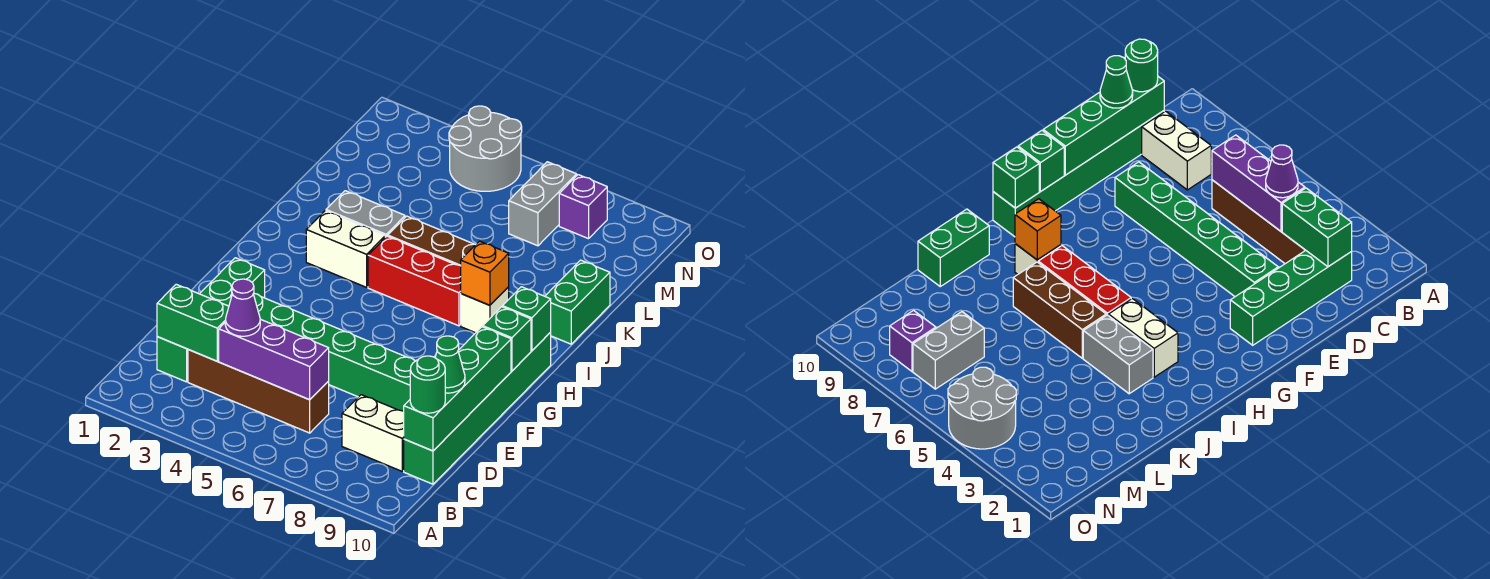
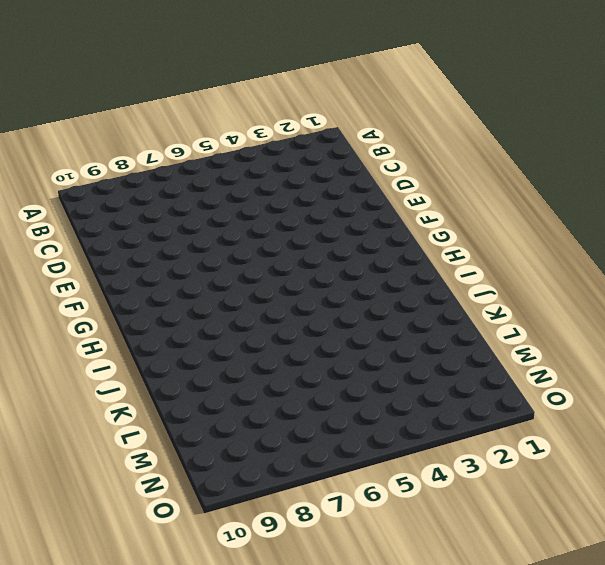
none -> green brick C2:F2 level 1
none -> brown brick C3:C6 level 1
none -> white brick C8:C9 level 1

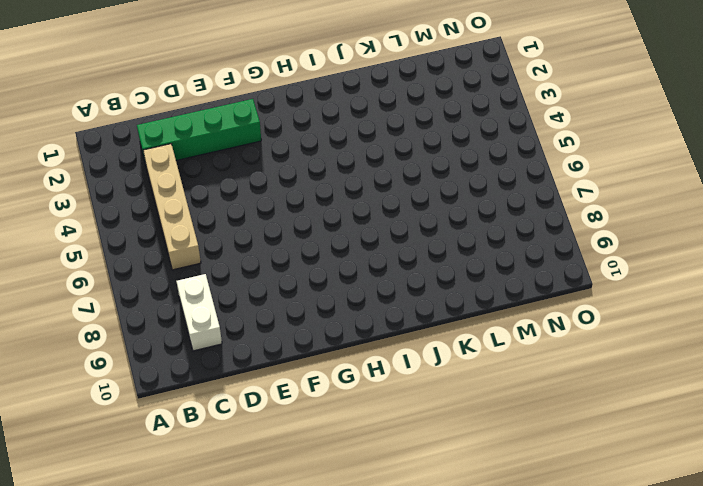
tan brick C3:C6 level 1 -> brown brick C3:C6 level 1
none -> green brick C10:H10 level 1
none -> green brick E3:E8 level 1
none -> white brick I3:I4 level 1

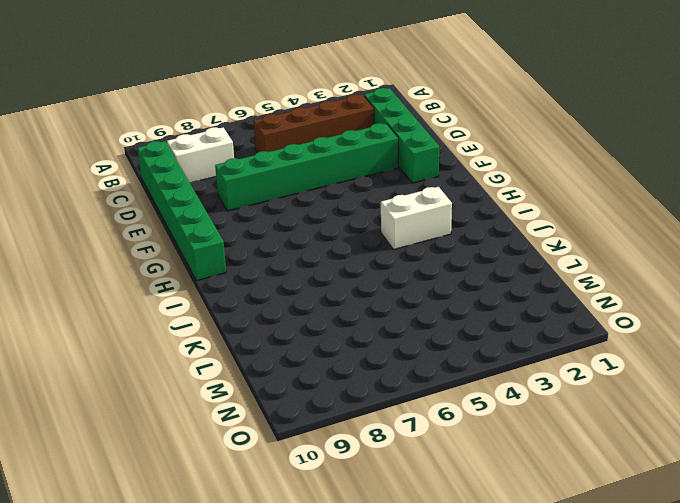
none -> red brick I5:I7 level 1
none -> white brick I8 level 1
none -> grey brick J3:J4 level 1

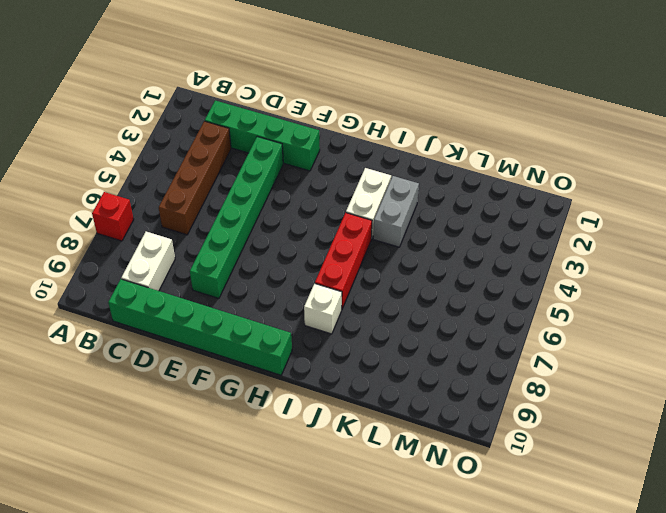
red brick A7 level 1 -> none
none -> brown brick J5:J7 level 1
none -> green brick J10:K10 level 1
none -> grey brick M7:N7 level 1

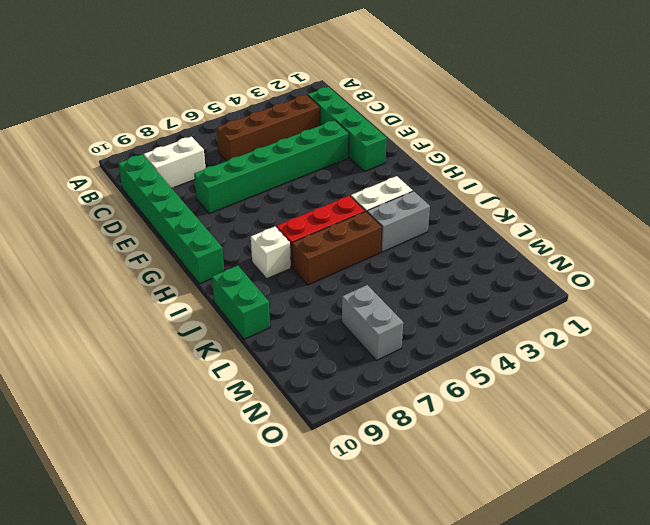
none -> grey round brick N4:O5 level 1
none -> purple brick N8 level 1
none -> green brick C2:C3 level 2

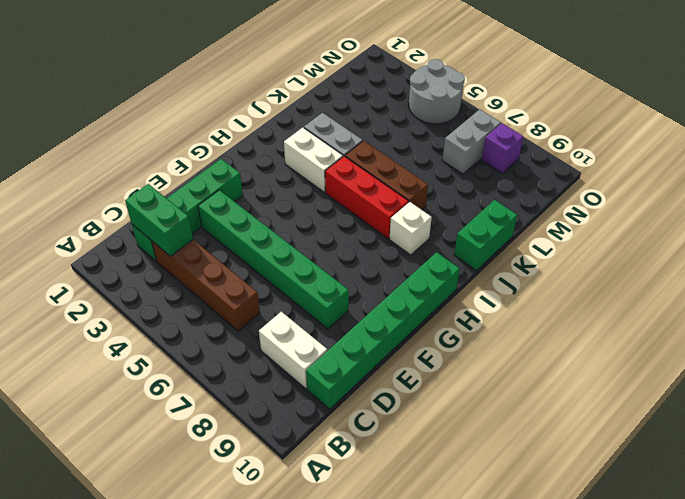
none -> purple brick C4:C6 level 2
none -> green brick C10:F10 level 2
none -> green brick G10 level 2

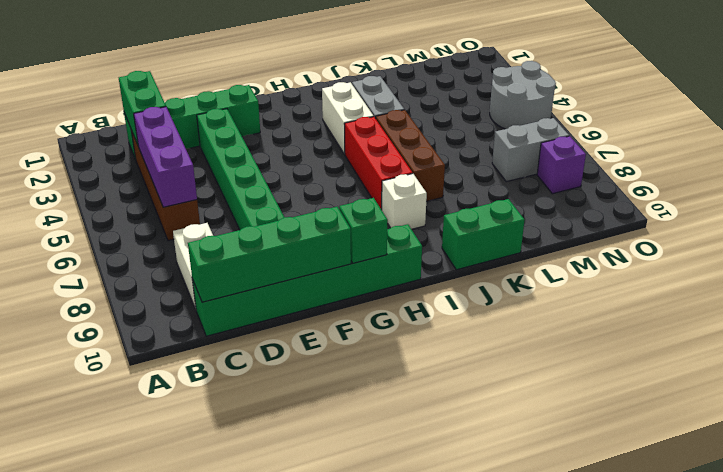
none -> green brick H10 level 2
none -> orange brick I8 level 2
none -> purple cone C4 level 3

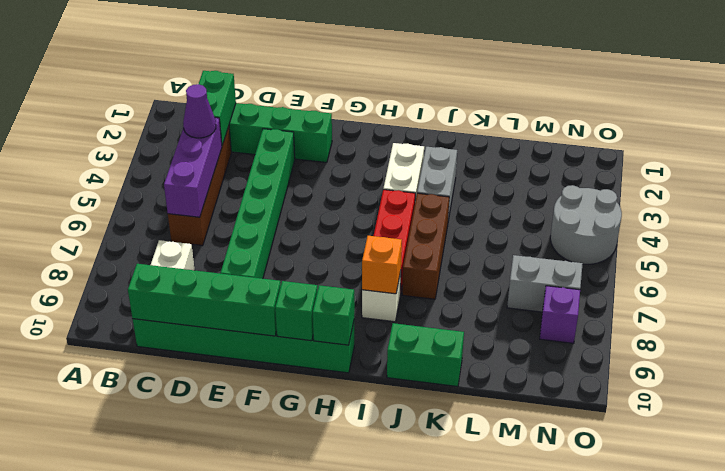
none -> green round brick C10 level 3
none -> green cone D10 level 3

